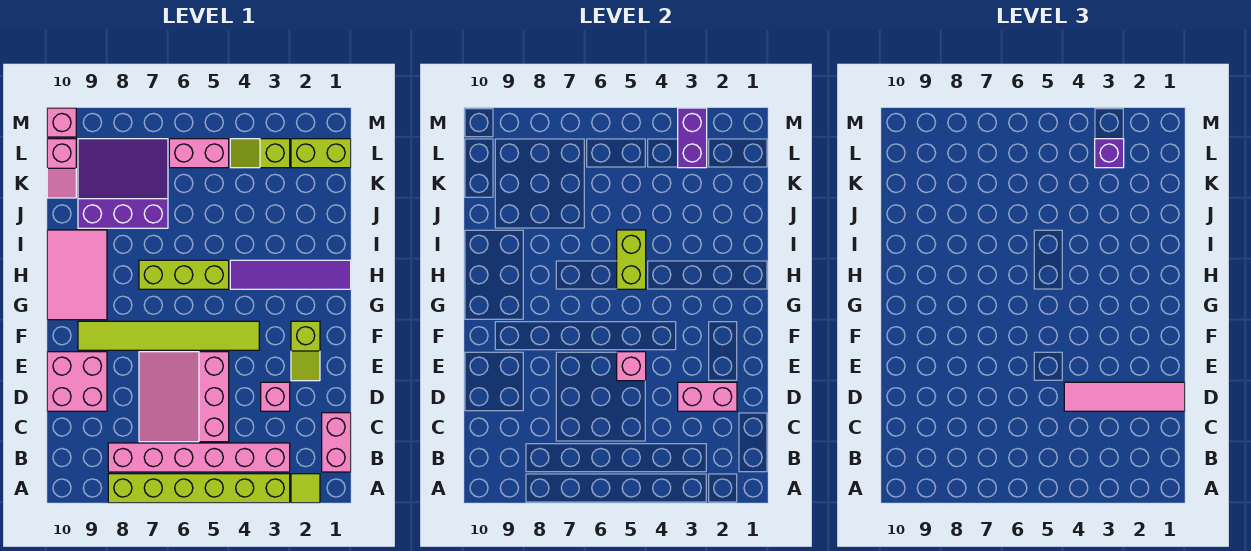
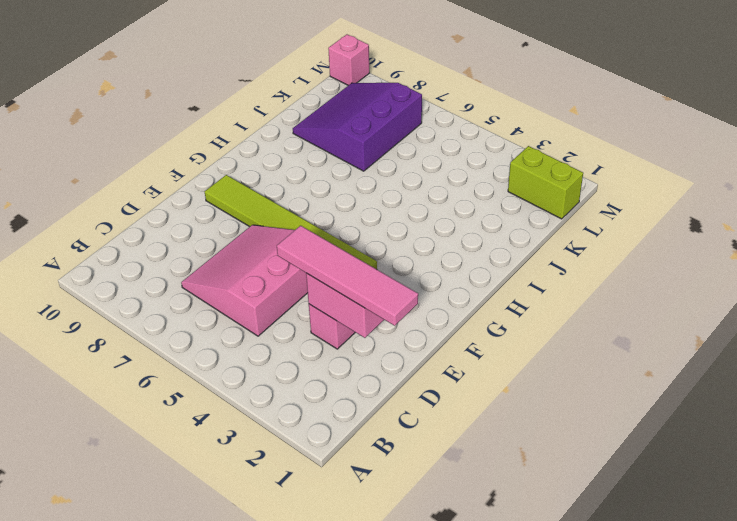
purple slope J7:L9 level 1 top 7 -> purple slope J7:L9 level 1 top J
none -> lime tile A2 level 1
none -> lime brick A3:A8 level 1
none -> pink brick B1:C1 level 1

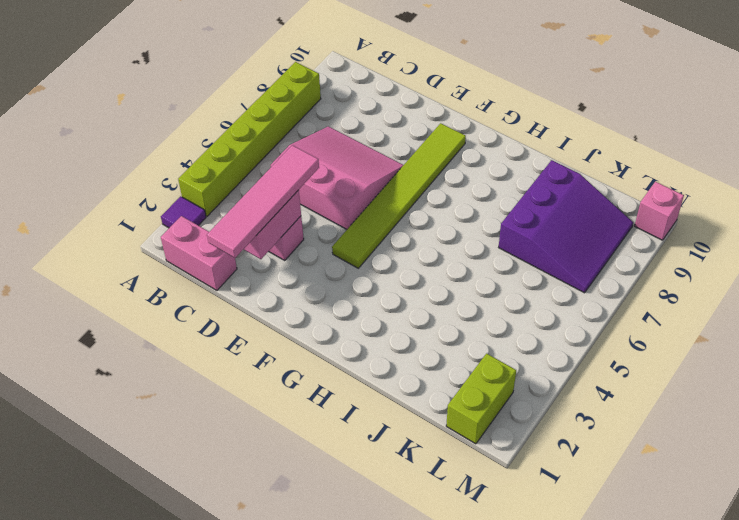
purple tile A2 level 1 -> lime tile A2 level 1
none -> pink brick B3:B8 level 1
none -> pink brick D9:E10 level 1
none -> lime slope E2:F2 level 1 top F

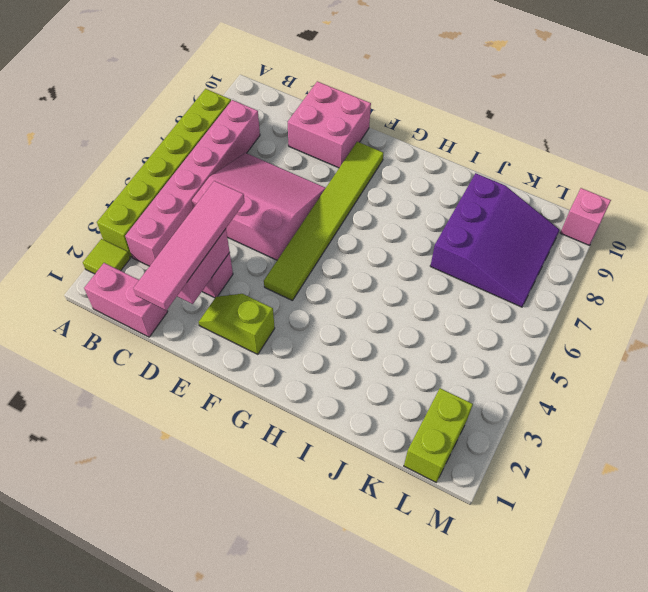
none -> pink tile G9:I10 level 1
none -> purple tile H1:H4 level 1
none -> lime brick H5:H7 level 1

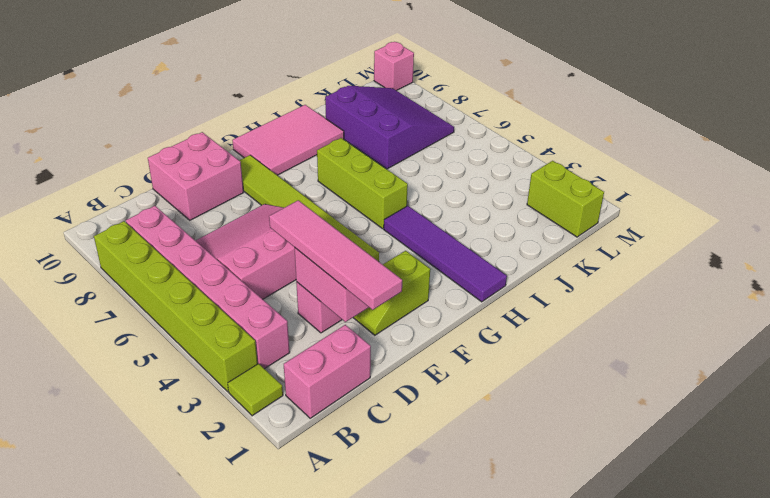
none -> pink slope K10:L10 level 1 top L
none -> lime slope L3:L4 level 1 top 3
none -> pink brick L5:L6 level 1

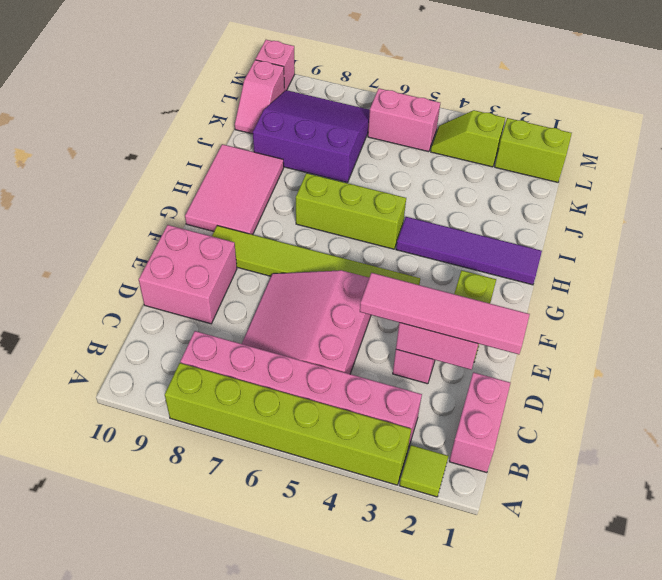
none -> pink brick E5 level 2
none -> lime brick H5:I5 level 2
none -> purple brick L3:M3 level 2

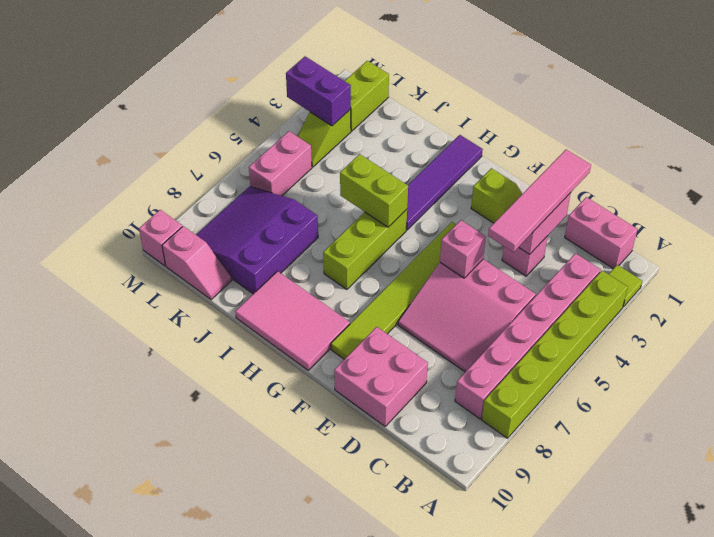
none -> purple brick L3 level 3

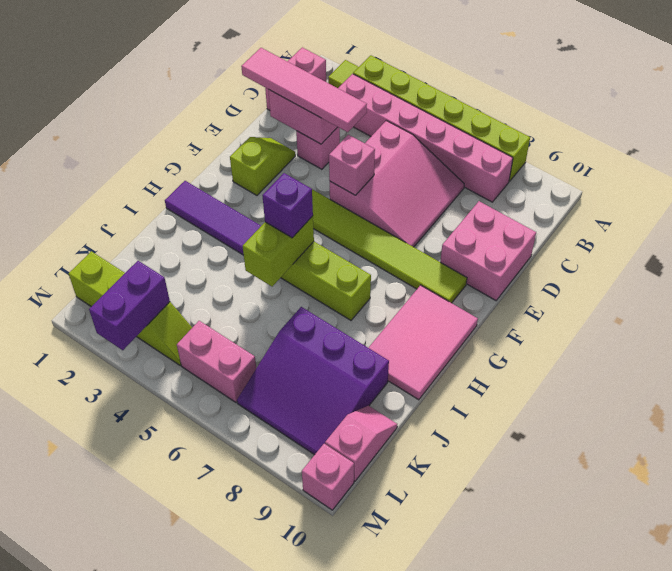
purple brick H5 level 3 -> purple brick L3 level 3

